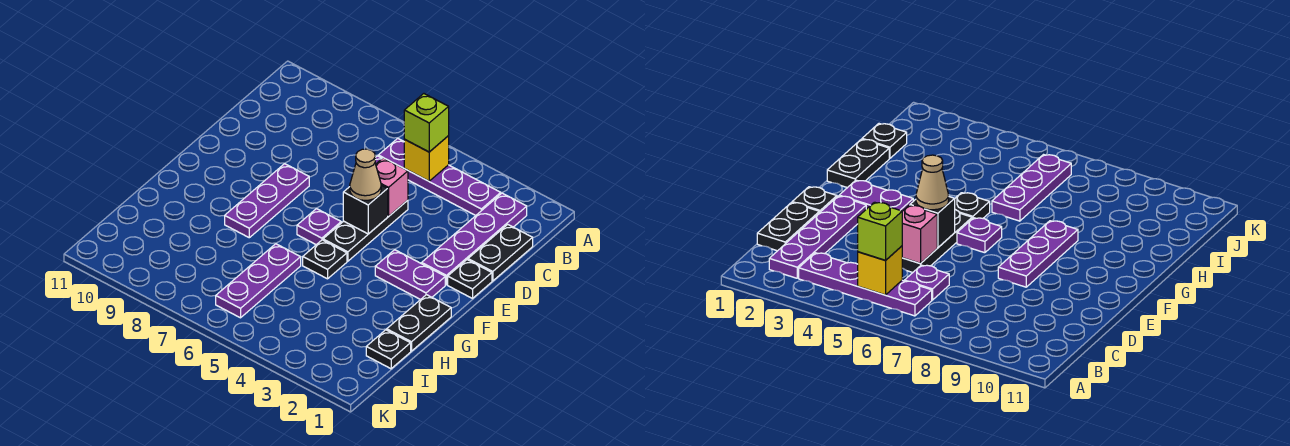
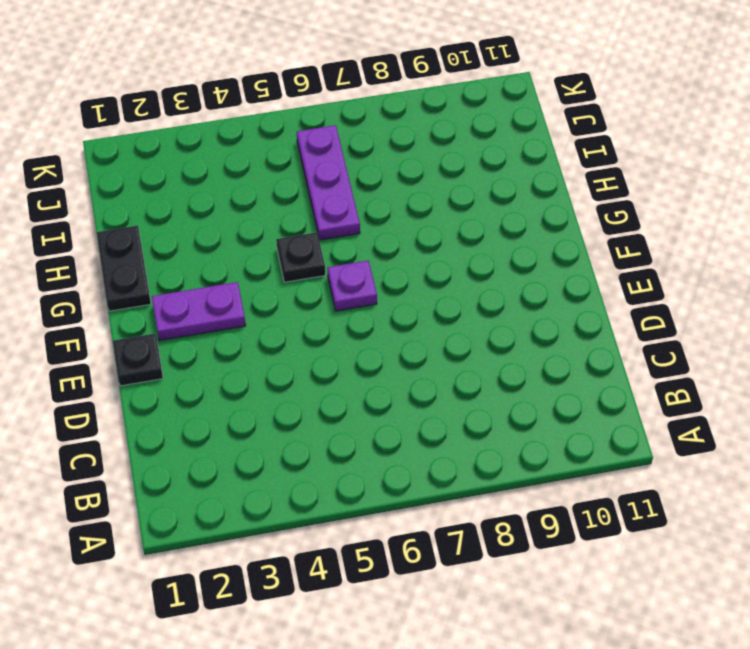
none -> purple plate B2:E2 level 1
none -> purple plate B3:B6 level 1
none -> black plate C1:D1 level 1

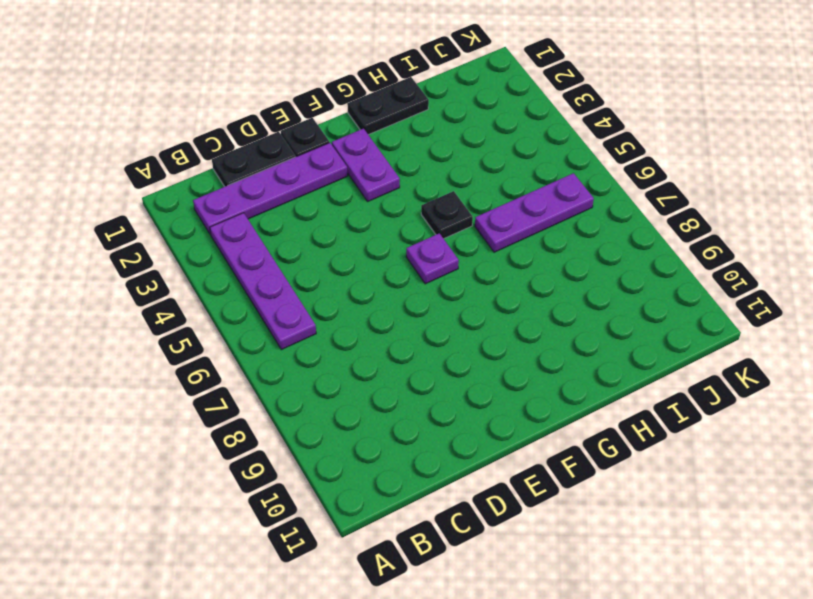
none -> purple plate C6 level 1
none -> black plate D5:F5 level 1
none -> purple plate E8:G8 level 1

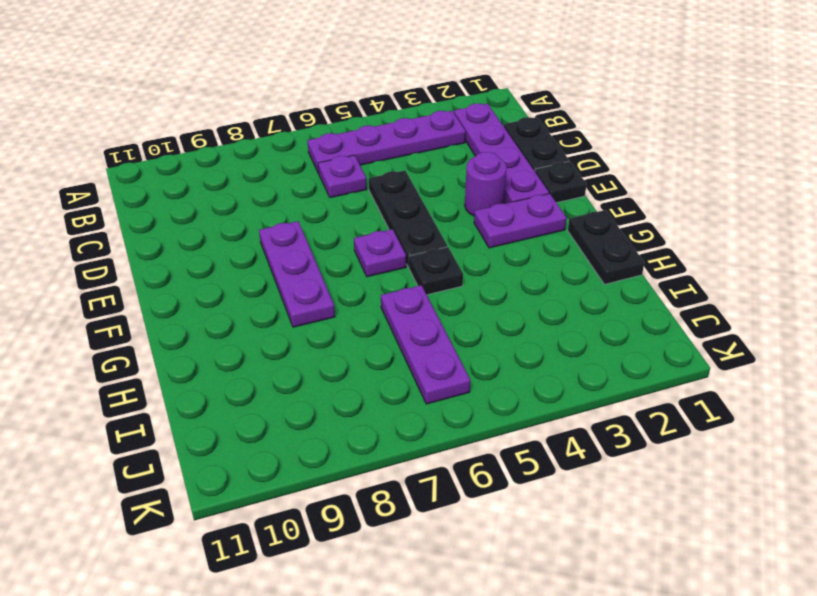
purple round brick E3 level 1 -> none
none -> black plate I1 level 1
none -> yellow brick B5 level 2
none -> pink brick D5 level 2

